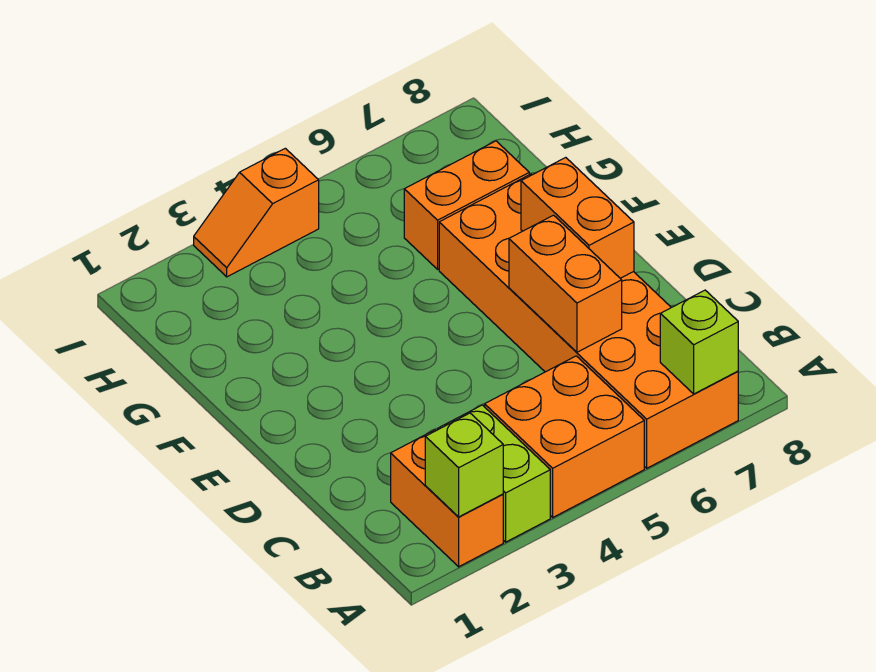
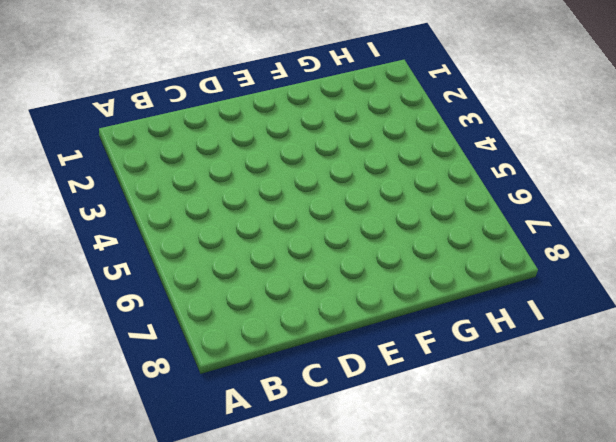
none -> orange brick A2:B2 level 1
none -> lime brick A3:B3 level 1

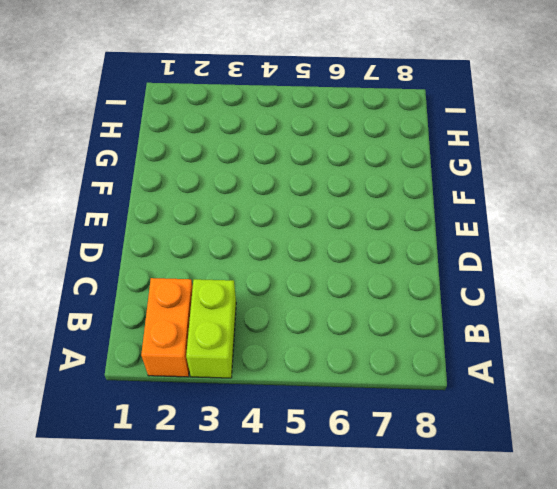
none -> orange brick A4:B5 level 1
none -> orange brick A6:F7 level 1

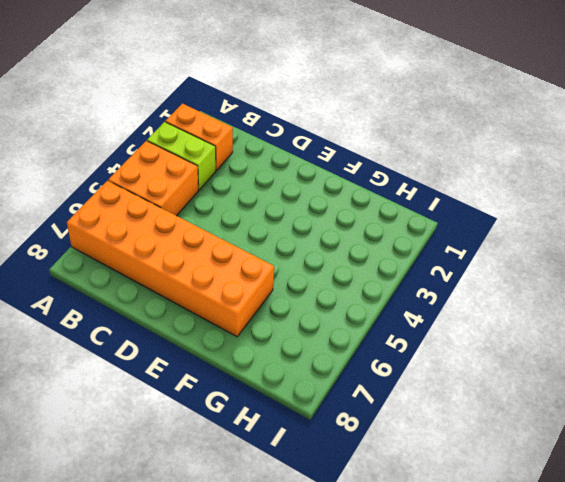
none -> orange brick G6:G7 level 1
none -> orange slope I3:I4 level 1 top 4

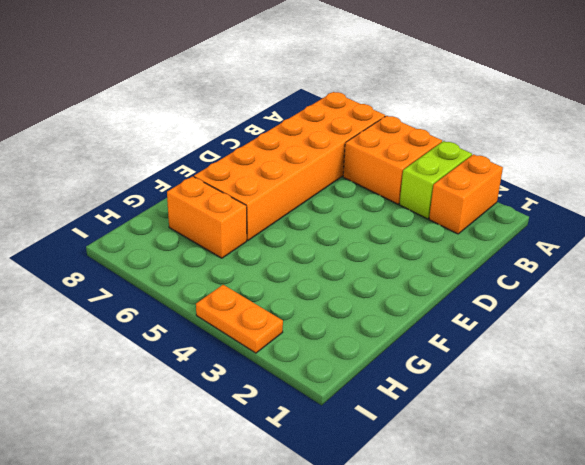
orange plate I3:I4 level 1 -> orange slope I3:I4 level 1 top 4
none -> lime brick A2 level 2
none -> lime brick A7 level 2

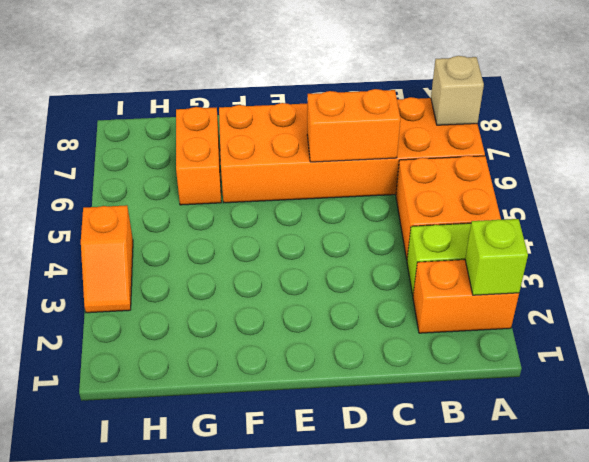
tan brick A7 level 2 -> lime brick A7 level 2
none -> orange brick D7:E7 level 2

